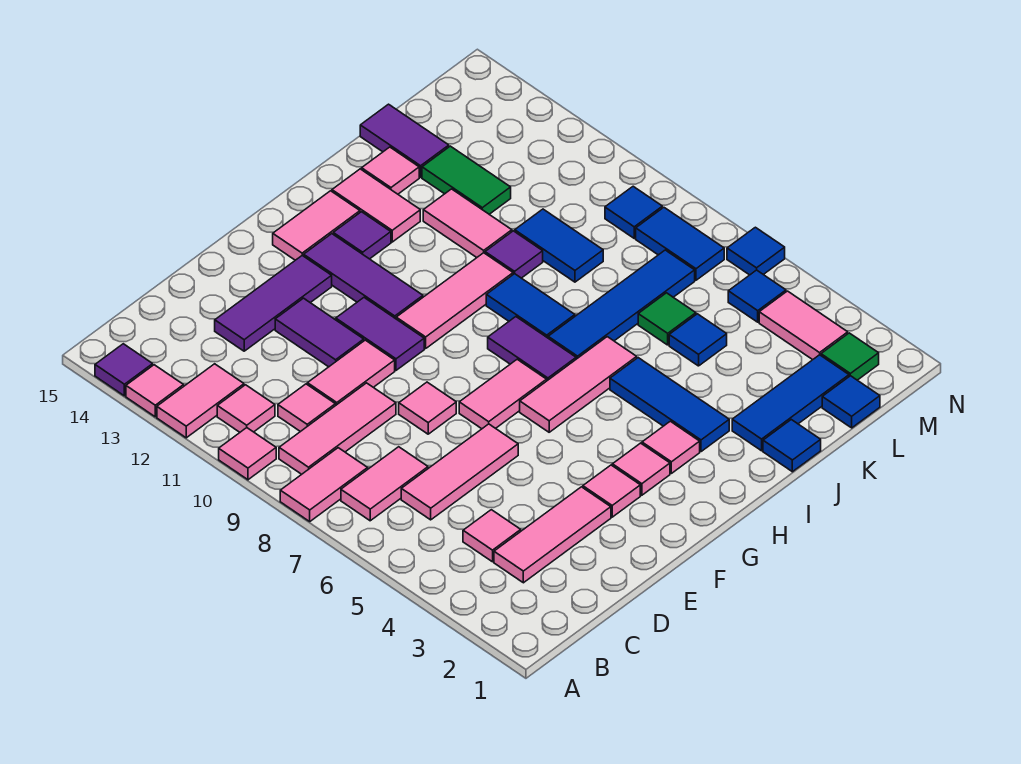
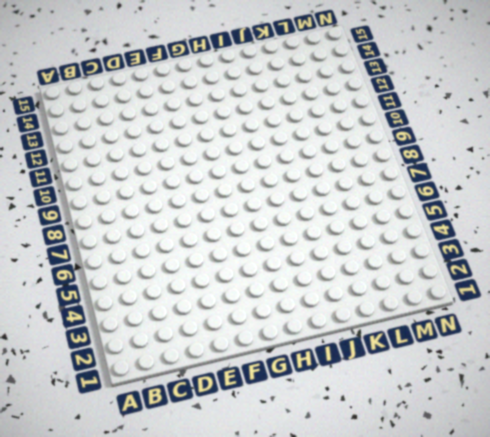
none -> pink tile A8:B8 level 1
none -> pink tile A10 level 1
none -> pink tile A12:B12 level 1
none -> pink tile A13 level 1

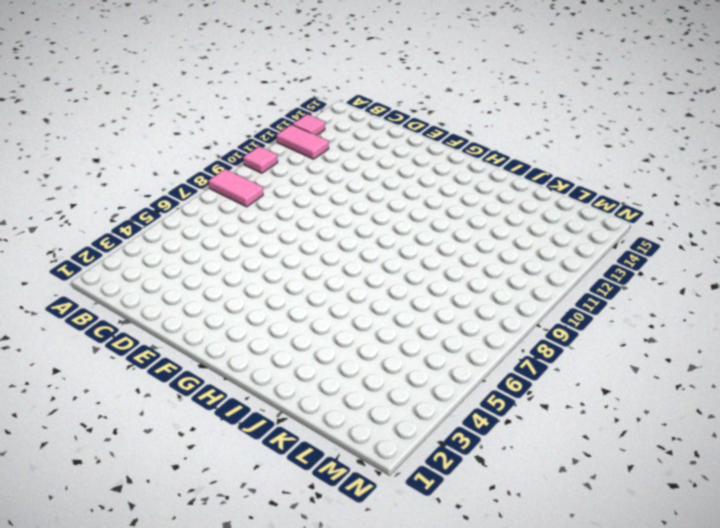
none -> purple tile A14 level 1
none -> pink tile B7:C7 level 1
none -> pink tile B9:D9 level 1
none -> pink tile B11 level 1

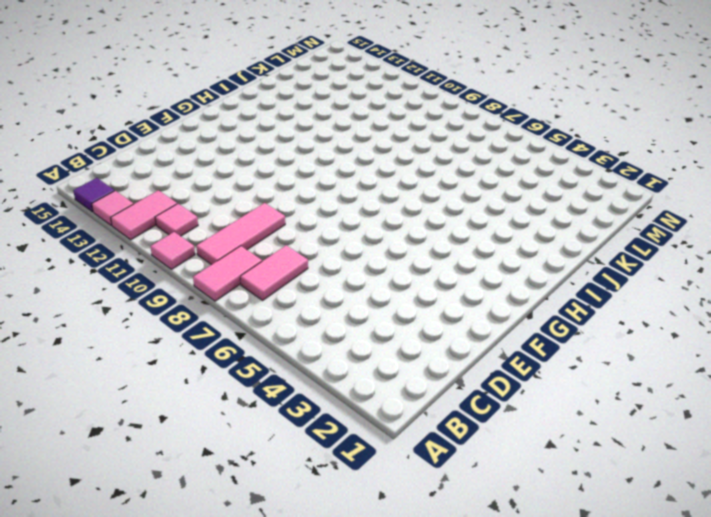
none -> pink tile C3:E3 level 1
none -> pink tile C4 level 1
none -> pink tile C6:E6 level 1
none -> pink tile C10 level 1

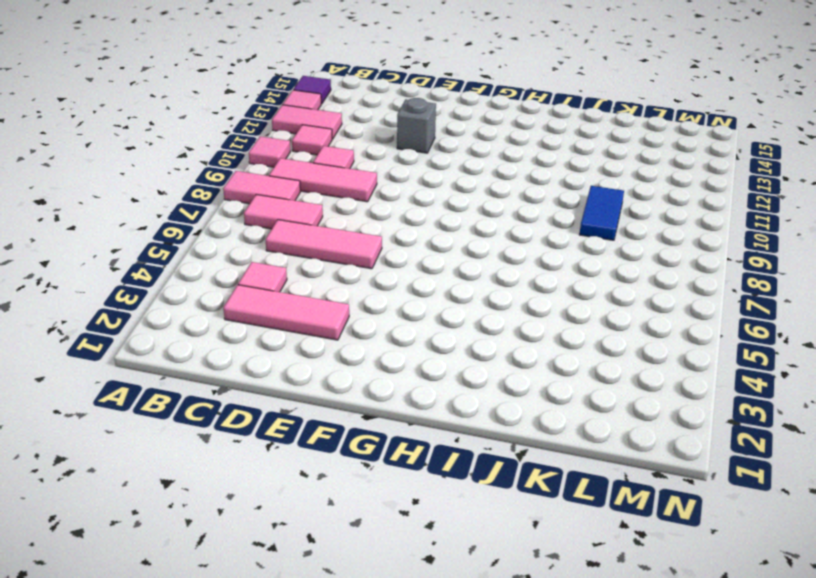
grey brick E12 level 1 -> purple tile E11:E12 level 1
none -> pink tile D10:E10 level 1
none -> purple tile D13:F13 level 1
none -> pink tile E8 level 1
none -> pink tile F3 level 1

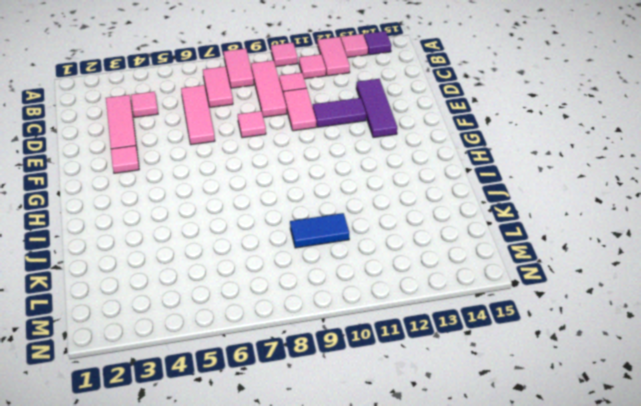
none -> pink tile F7:G7 level 1
none -> purple tile F10:F11 level 1
none -> pink tile G3 level 1
none -> pink tile G6:I6 level 1

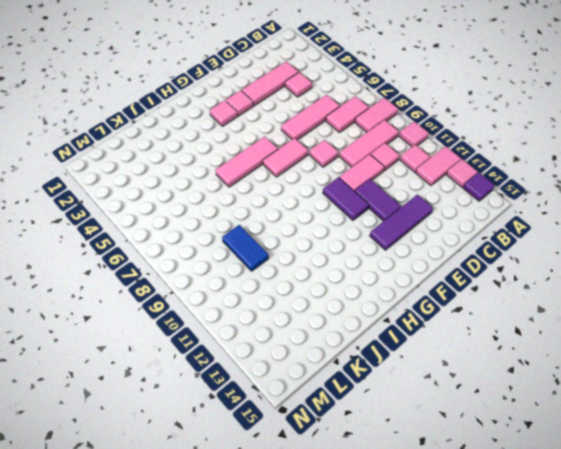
none -> pink tile G10:I10 level 1
none -> purple tile G11:G13 level 1
none -> pink tile G14:H14 level 1
none -> pink tile H3 level 1

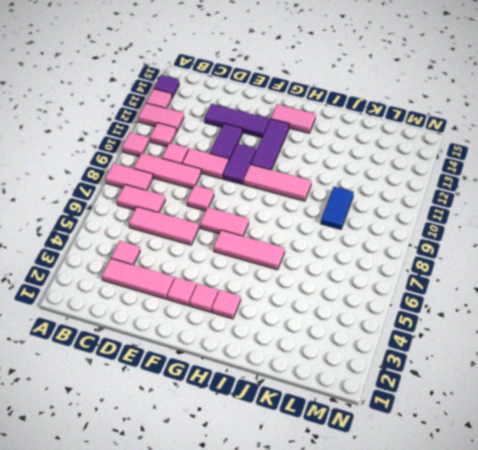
none -> purple tile H7:H8 level 1
none -> purple tile H13 level 1
none -> blue tile I3:I5 level 1
none -> blue tile I7:L7 level 1

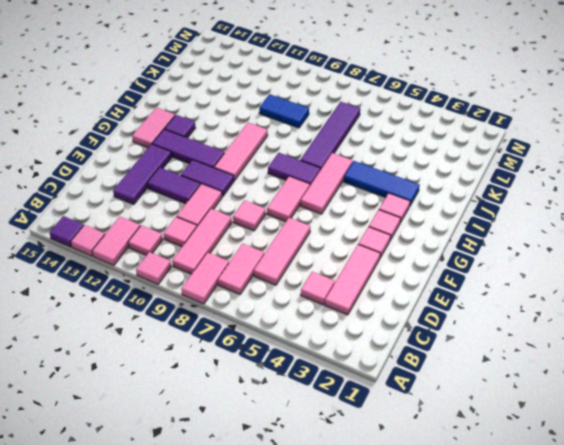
purple tile I7:L7 level 1 -> blue tile I7:L7 level 1
none -> blue tile I8:I9 level 1
none -> pink tile I13:I14 level 1
none -> blue tile J1 level 1
none -> blue tile J2:L2 level 1

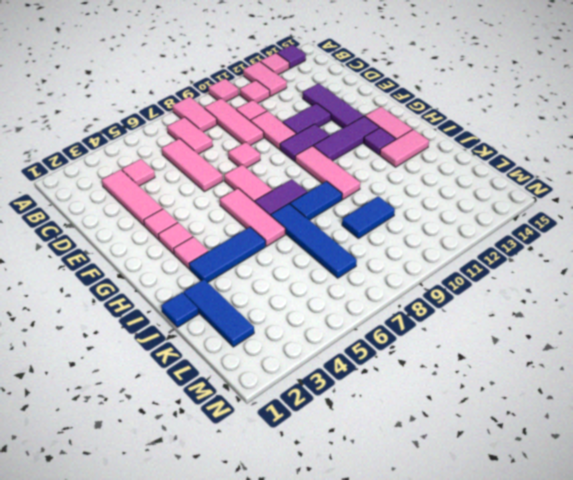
none -> purple tile J10 level 1
none -> pink tile J11:J12 level 1
none -> pink tile J14 level 1
none -> blue tile K5 level 1

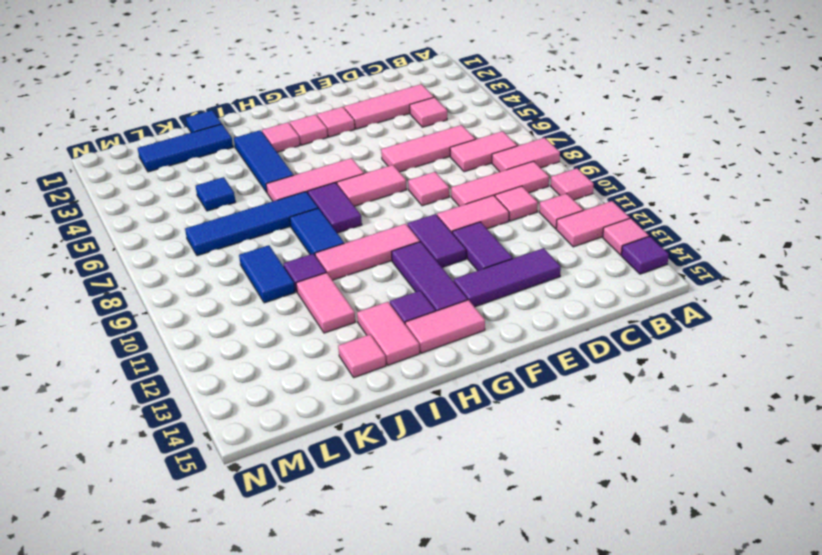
none -> green tile K6 level 1
none -> green tile K12:K13 level 1
none -> purple tile K14:K15 level 1
none -> blue tile L1 level 1

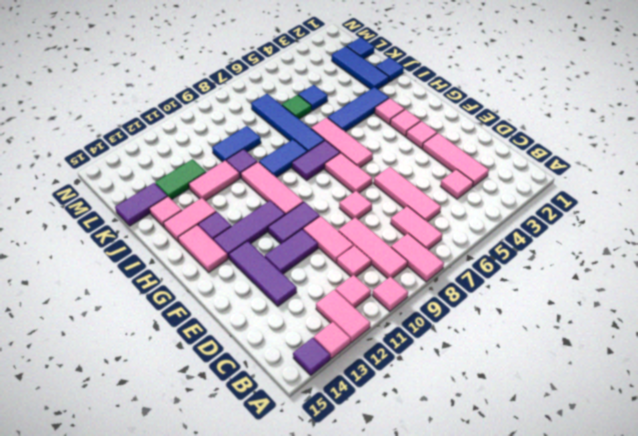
none -> green tile M2 level 1
none -> pink tile M3:M4 level 1
none -> blue tile M5 level 1
none -> blue tile M7:M8 level 1

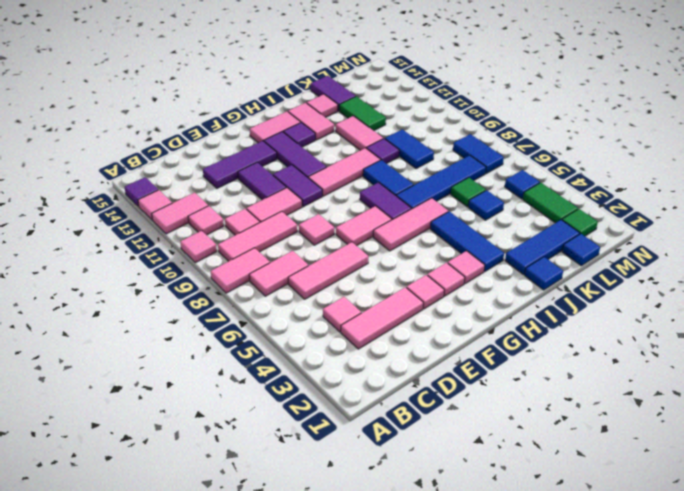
green tile M3:M4 level 1 -> pink tile M3:M4 level 1
none -> blue tile M9 level 1
none -> blue tile N6 level 1

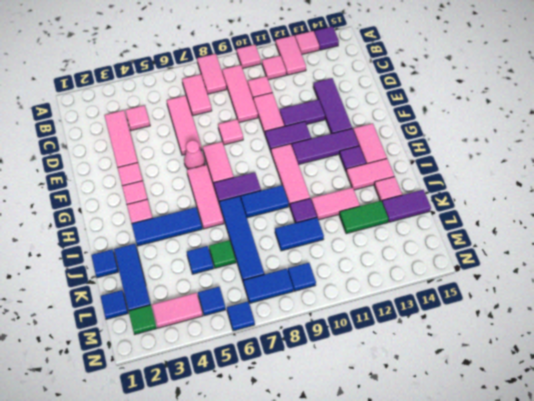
pink cone F6 level 1 -> none

